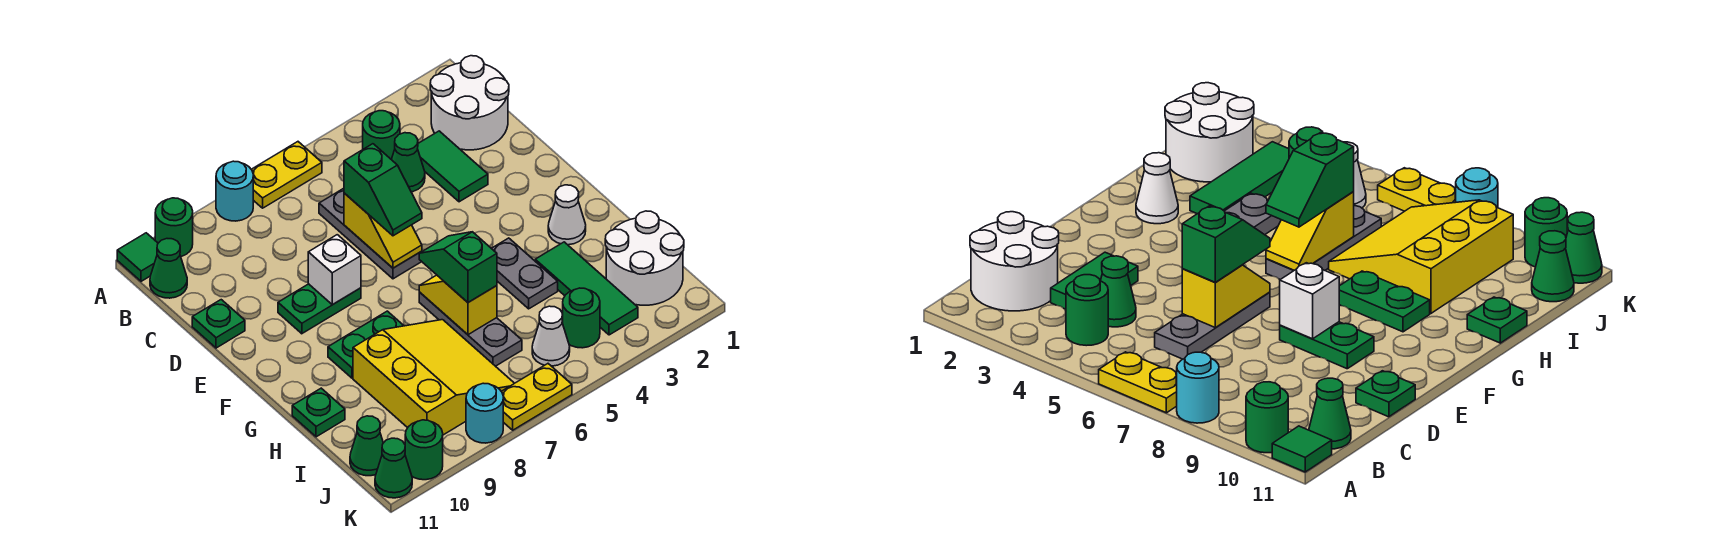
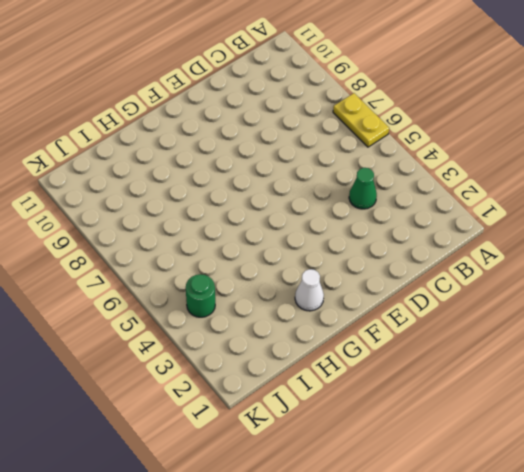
none -> cyan round brick A8 level 1
none -> green round brick A10 level 1
none -> green tile A11 level 1
none -> white round brick B1:C2 level 1

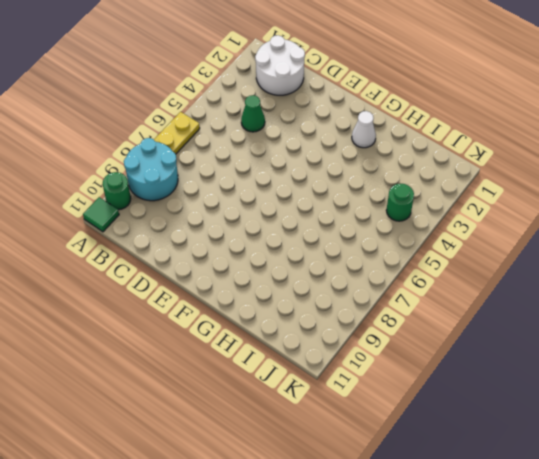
cyan round brick A8:B9 level 1 -> cyan round brick A8 level 1
none -> green round brick B4 level 1
none -> green cone B11 level 1
none -> green tile C3:D3 level 1
none -> grey plate C6:E6 level 1

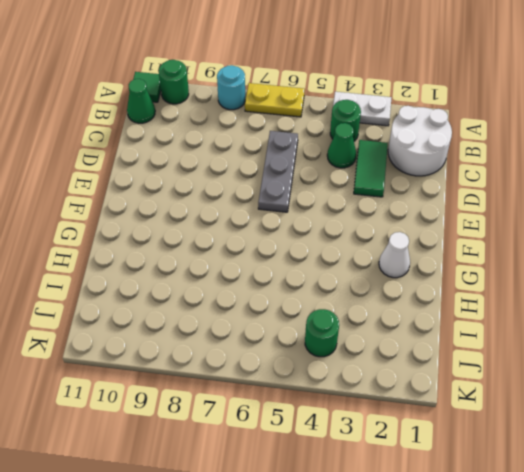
white plate A3:A4 level 1 -> none
none -> green plate D11 level 1
none -> green plate E8:E9 level 1
none -> grey plate G4:H4 level 1
none -> grey plate G6:I6 level 1

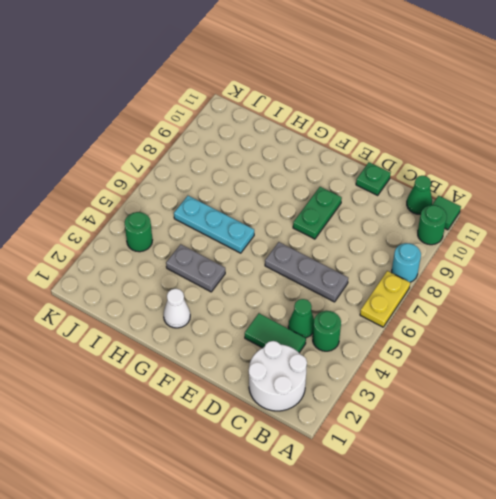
cyan plate G6:I6 level 1 -> grey plate G6:I6 level 1
none -> green plate G8:G9 level 1
none -> green tile H3:J3 level 1
none -> yellow slope H7:J9 level 1 top 9
none -> green plate H11 level 1

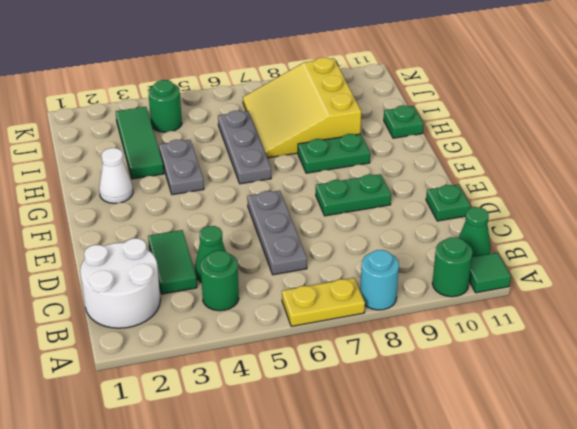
none -> white round brick I1:J2 level 1
none -> white cone J5 level 1
none -> green cone J11 level 1
none -> yellow plate K6:K7 level 1

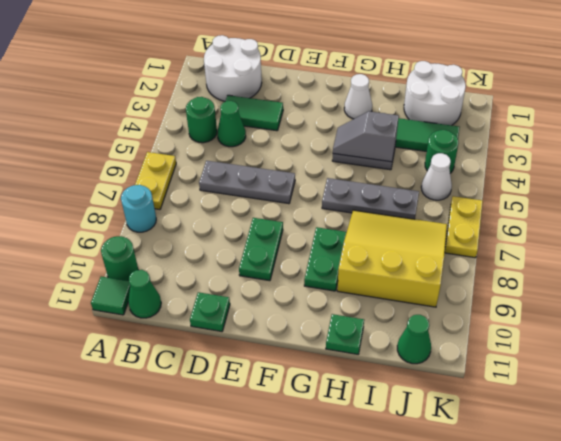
grey slope G4:H4 level 2 top H -> none
none -> cyan round brick K8 level 1
none -> green round brick K10 level 1
none -> green cone K11 level 1
none -> yellow slope D6:E6 level 2 top D

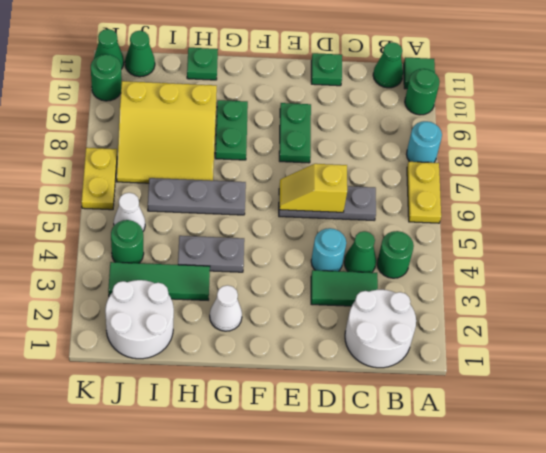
cyan round brick D4 level 1 -> cyan round brick K8 level 1
none -> white brick E8 level 2
none -> yellow slope G6:H6 level 2 top H
none -> green slope D6:E6 level 3 top D
none -> green slope G6:H6 level 3 top H

